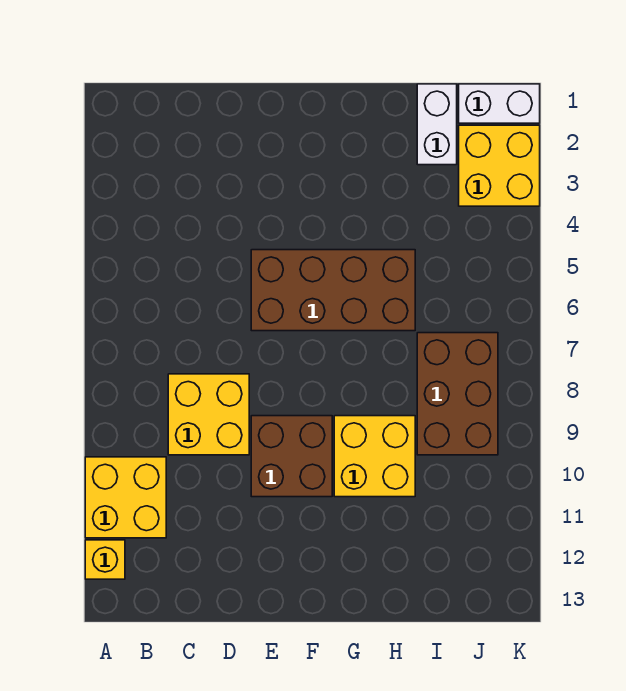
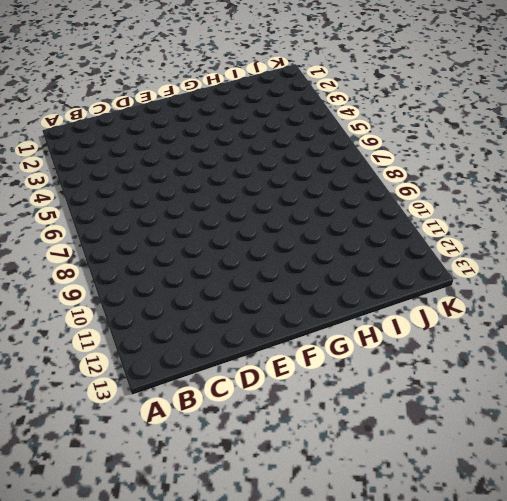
none -> yellow brick A10:B11 level 1
none -> yellow brick A12 level 1

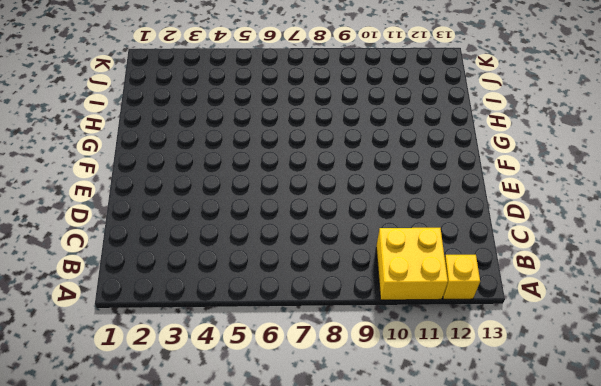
none -> yellow brick C8:D9 level 1
none -> brown brick E5:H6 level 1

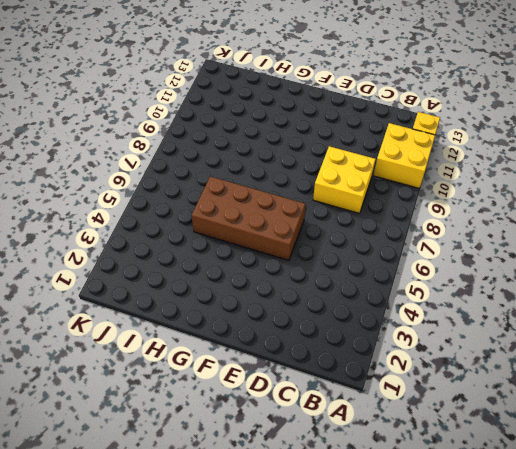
none -> brown brick E9:F10 level 1
none -> yellow brick G9:H10 level 1

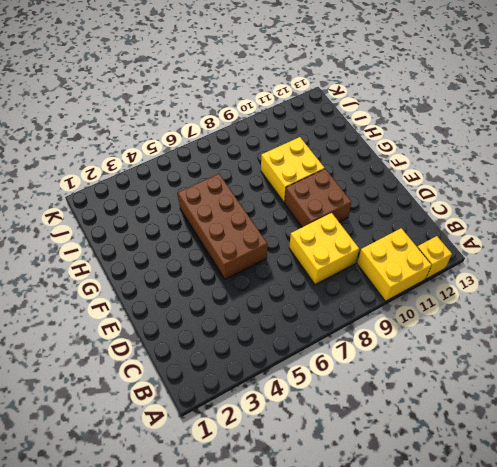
none -> white brick I1:I2 level 1
none -> brown brick I7:J9 level 1

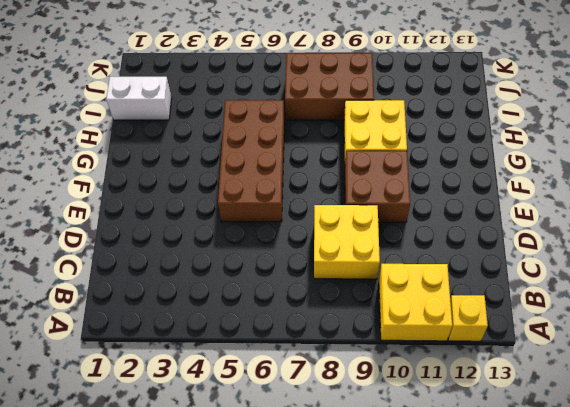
none -> white brick J1:K1 level 1
none -> yellow brick J2:K3 level 1

